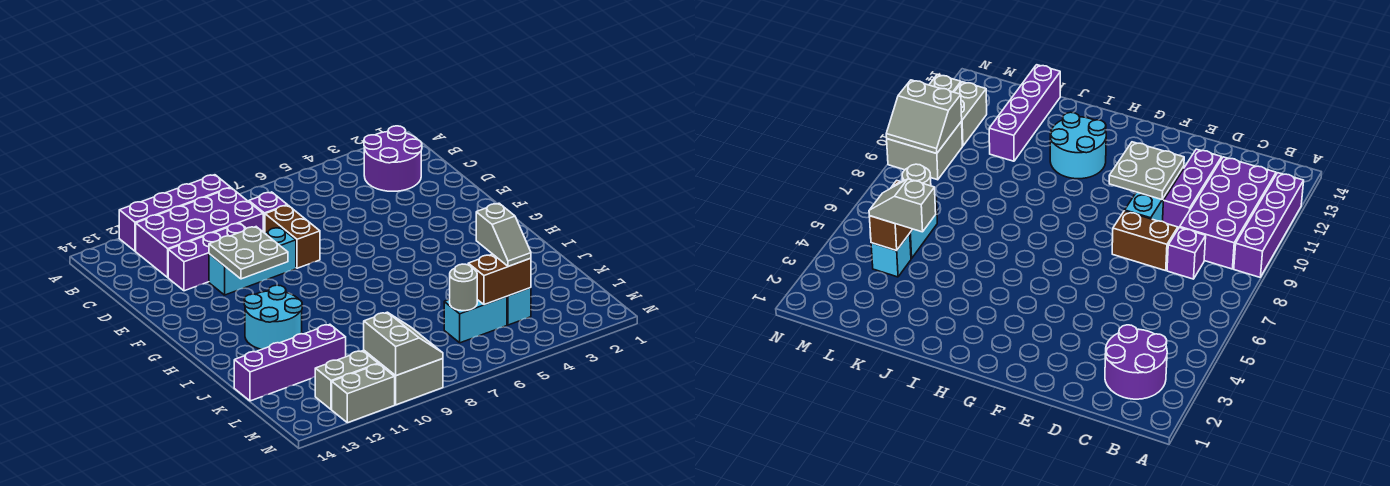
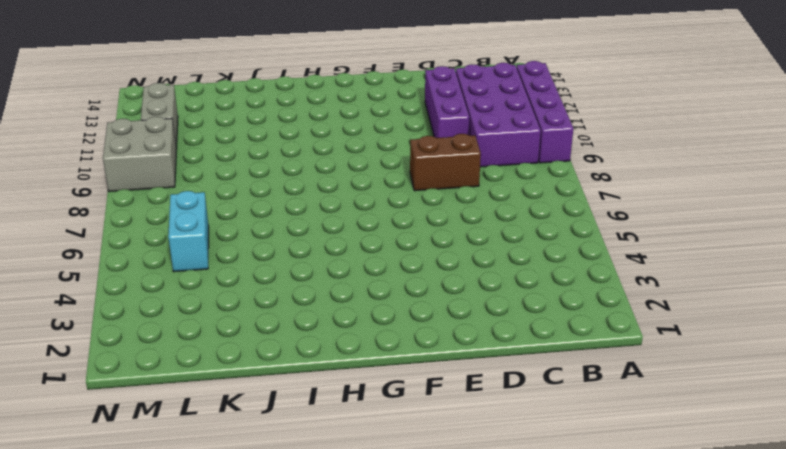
none -> purple round brick B2:C3 level 1
none -> purple brick C8 level 1
none -> cyan brick E9:E11 level 1

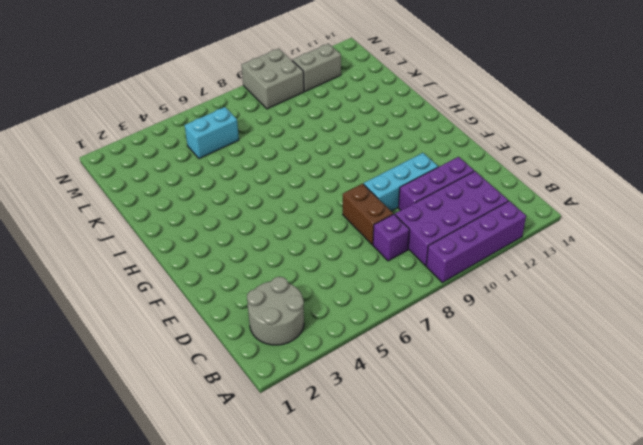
grey round brick B2:C3 level 1 -> purple round brick B2:C3 level 1
none -> cyan round brick H11:I12 level 1
none -> purple brick K11:K14 level 1
none -> cyan brick L4 level 1

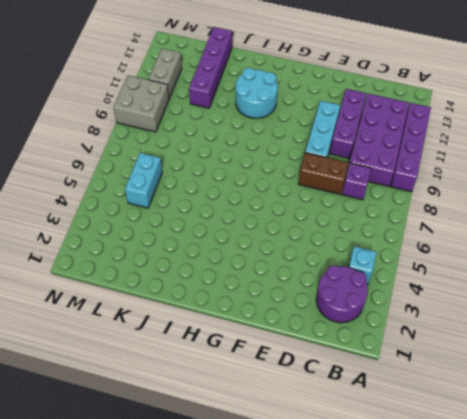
cyan brick B4 level 1 -> cyan brick L4 level 1
none -> grey brick N11:N12 level 1
none -> grey plate E10:F11 level 2
none -> brown brick L4:L5 level 2

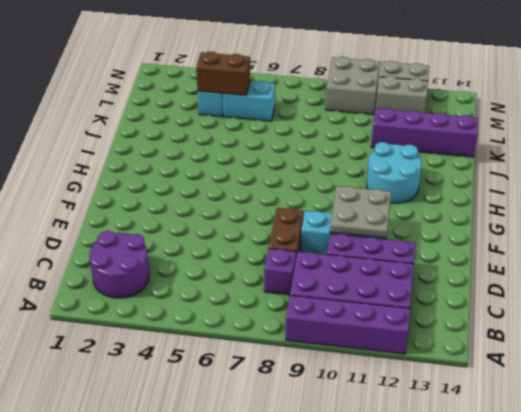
none -> grey round brick L6 level 2
none -> grey slope M9:N10 level 2 top 10
none -> grey slope K4:L4 level 3 top K

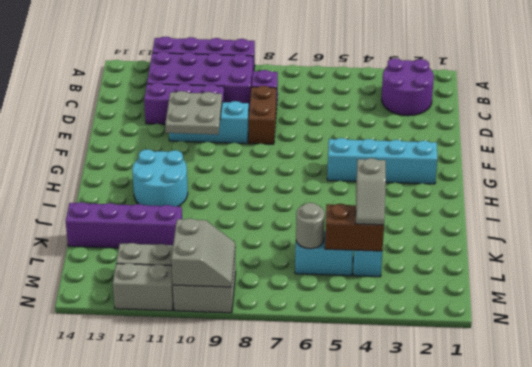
cyan brick G2:G5 level 1 -> none

